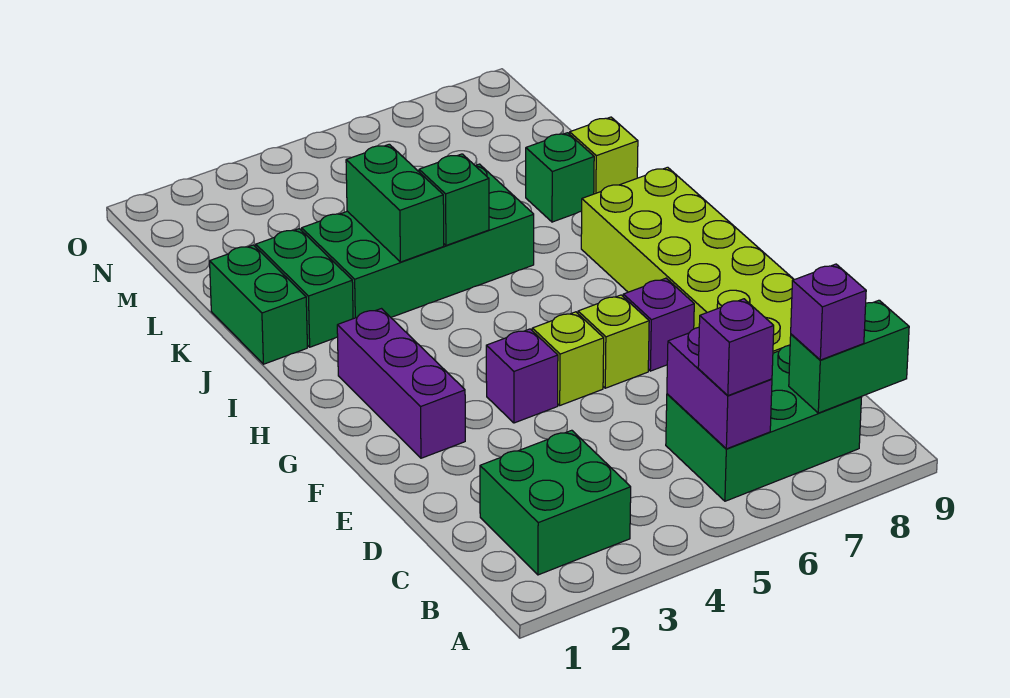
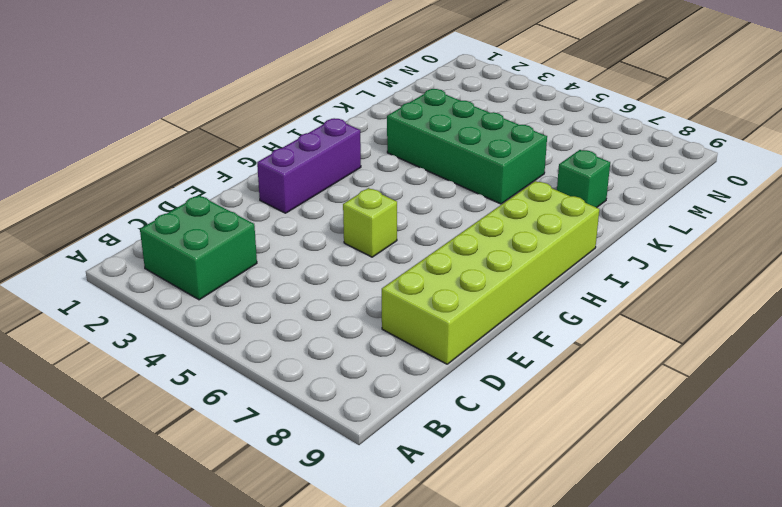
none -> green brick B6:C8 level 1
none -> purple brick F4 level 1
none -> lime brick F6 level 1

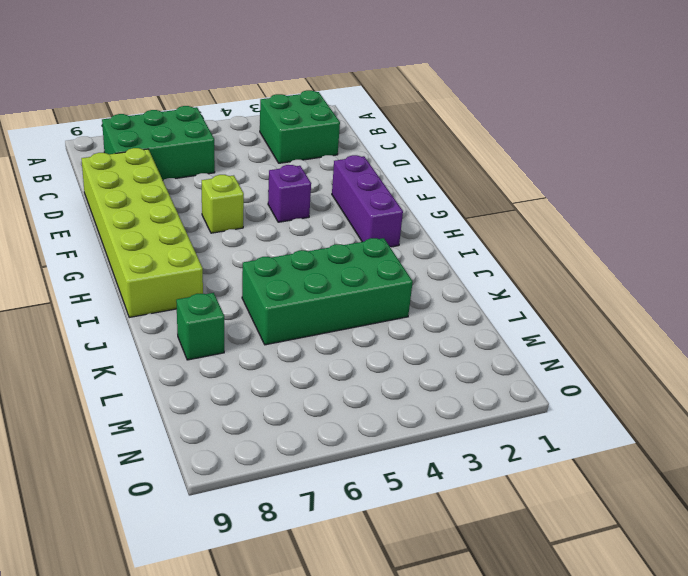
none -> lime brick F5 level 1
none -> purple brick F7 level 1
none -> green brick J1:K1 level 1

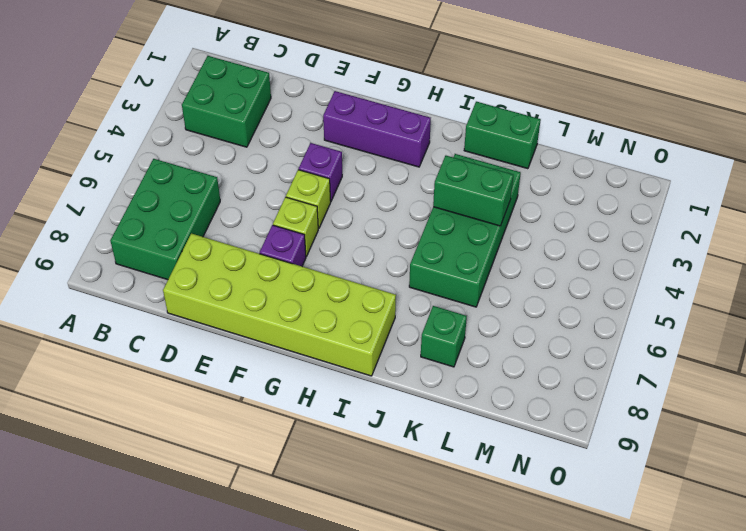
none -> green brick J2:K2 level 1
none -> lime brick K9 level 1
none -> purple brick B6:C6 level 2

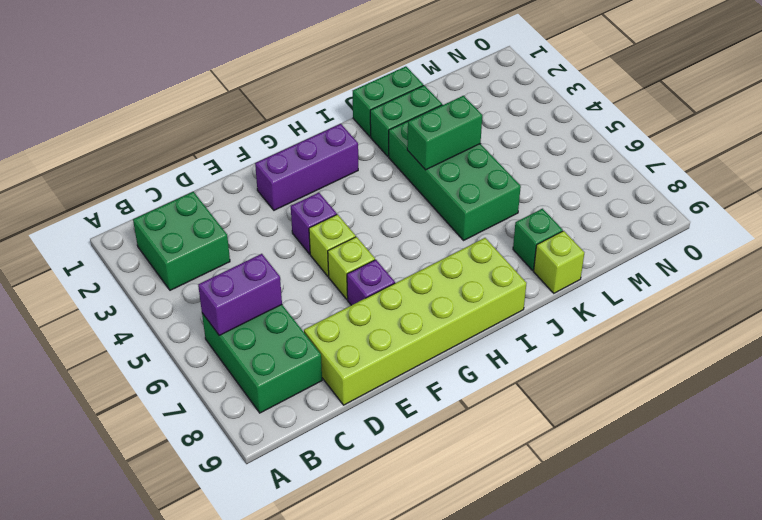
none -> green brick B8:B9 level 2
none -> green brick J5 level 2
none -> purple brick B6 level 3

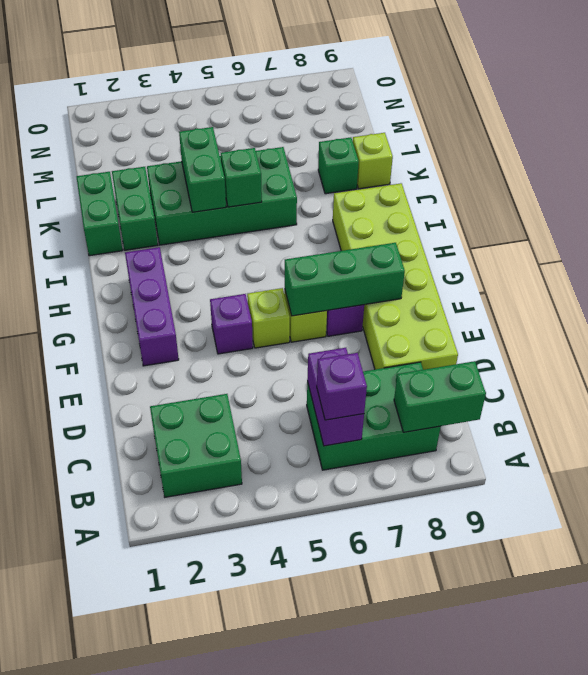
green brick F6:F8 level 2 -> none
none -> purple brick B8 level 3

